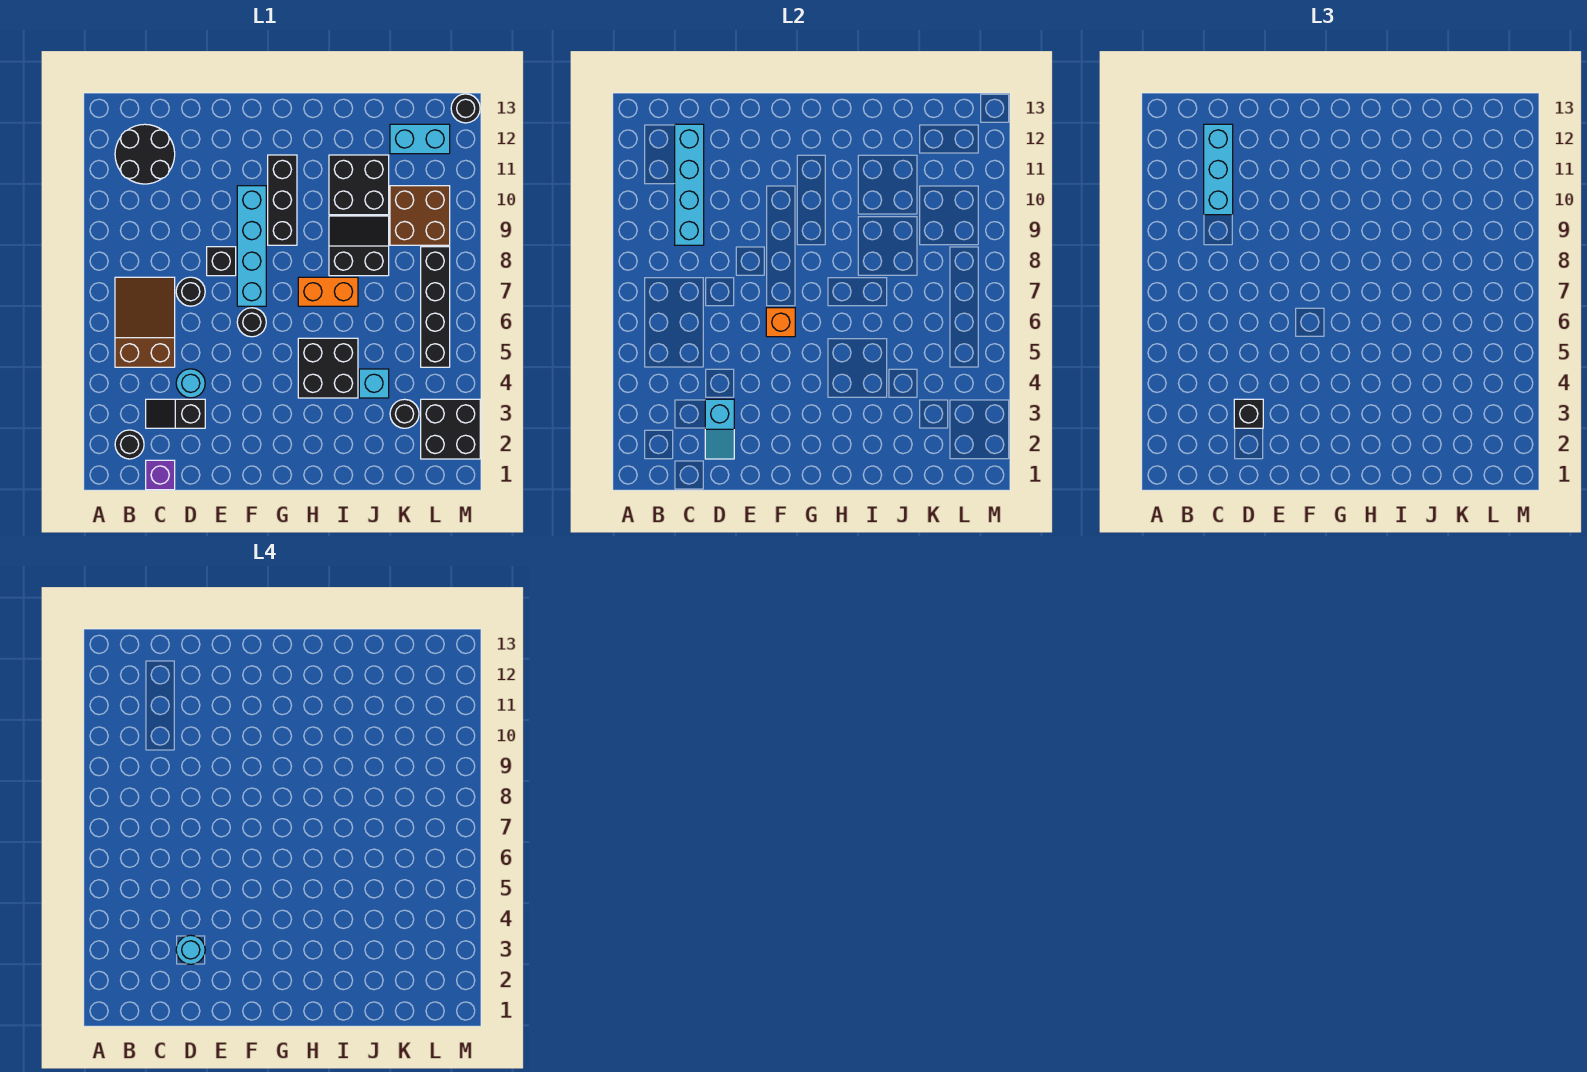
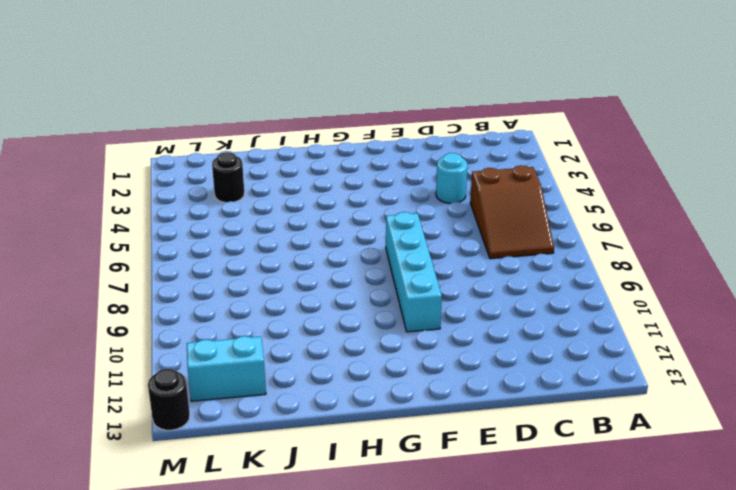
none -> black round brick B2 level 1
none -> black round brick B11:C12 level 1
none -> purple brick C1 level 1

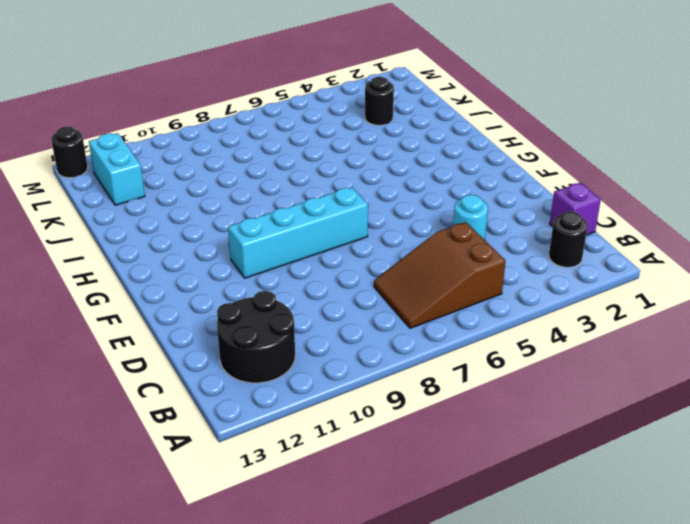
none -> black slope C3:D3 level 1 top D
none -> black round brick D7 level 1
none -> black brick E8 level 1

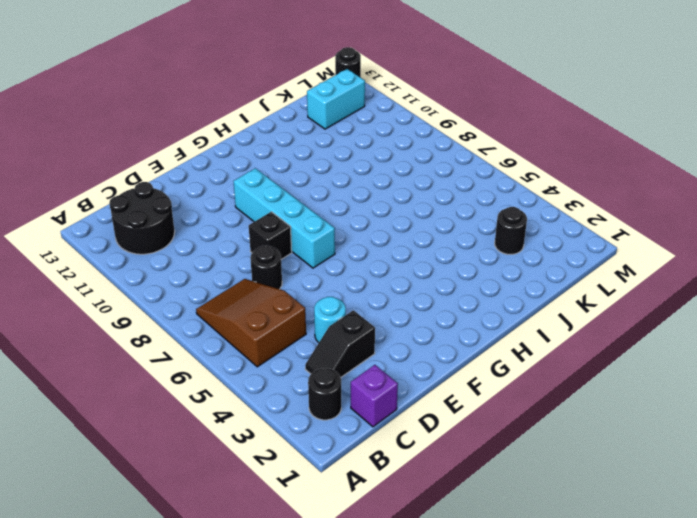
none -> black round brick F6 level 1
none -> black brick G9:G11 level 1
none -> black brick H4:I5 level 1

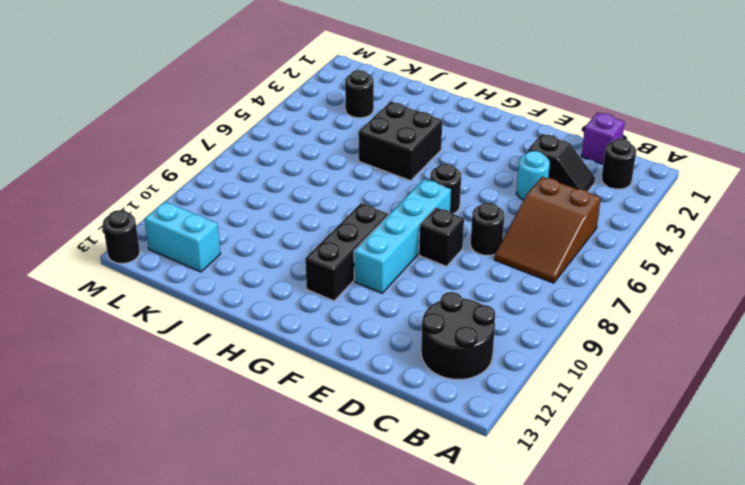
none -> orange brick H7:I7 level 1
none -> black slope I8:J9 level 1 top 8
none -> black brick I10:J11 level 1

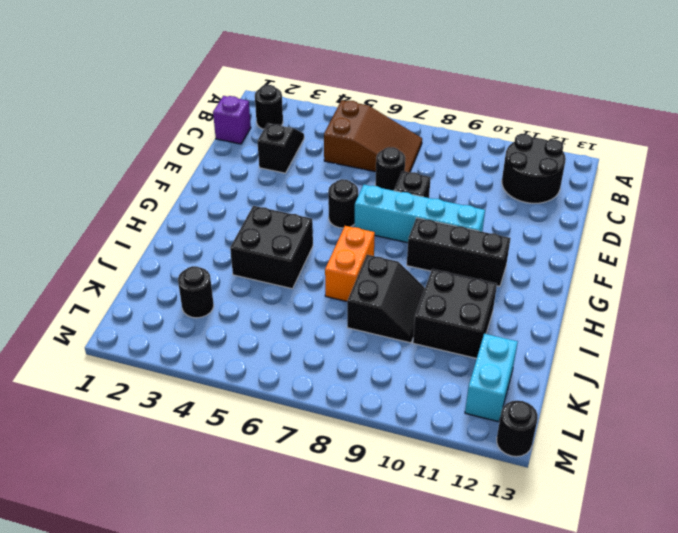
none -> cyan round brick D4 level 1
none -> cyan brick J4 level 1
none -> brown brick K9:L10 level 1

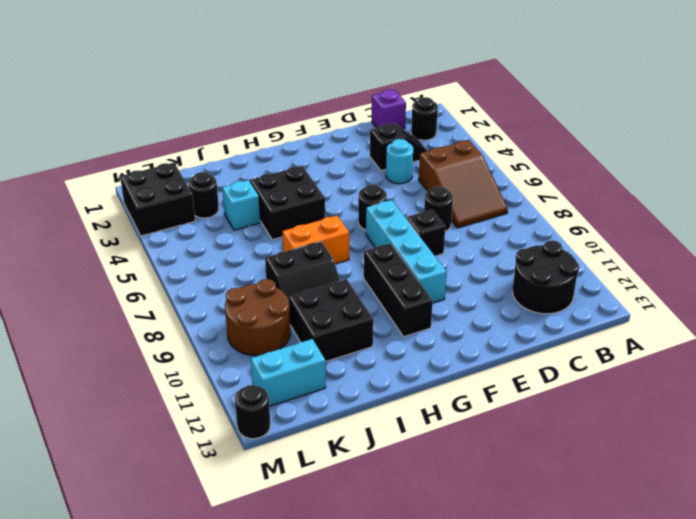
brown round brick K9:L10 level 1 -> brown brick K9:L10 level 1
none -> black brick L5:L8 level 1
none -> cyan brick C9:C12 level 2
none -> cyan slope D2:D3 level 2 top 3

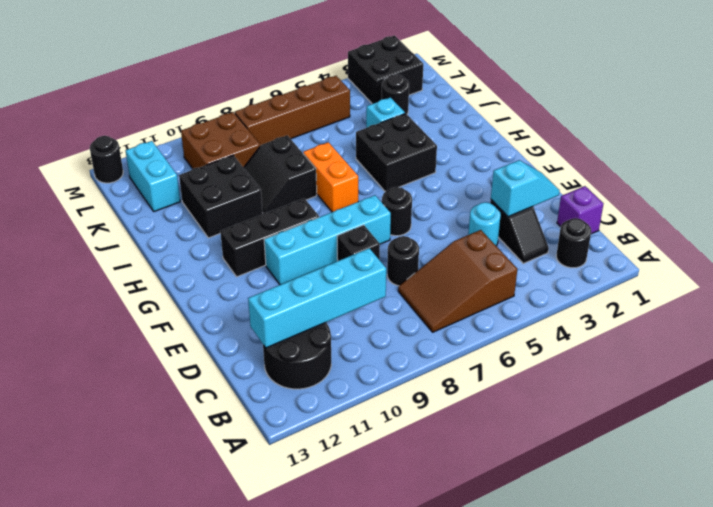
brown brick L5:L8 level 1 -> black brick L5:L8 level 1
none -> orange brick F6 level 2
none -> cyan brick C10:C12 level 3
none -> black brick D3 level 3

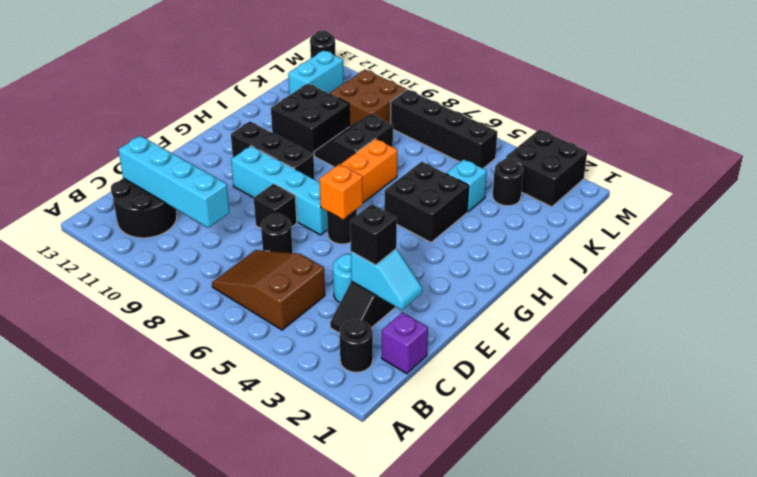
none -> cyan brick C10:C12 level 3
none -> cyan round brick D3 level 4

